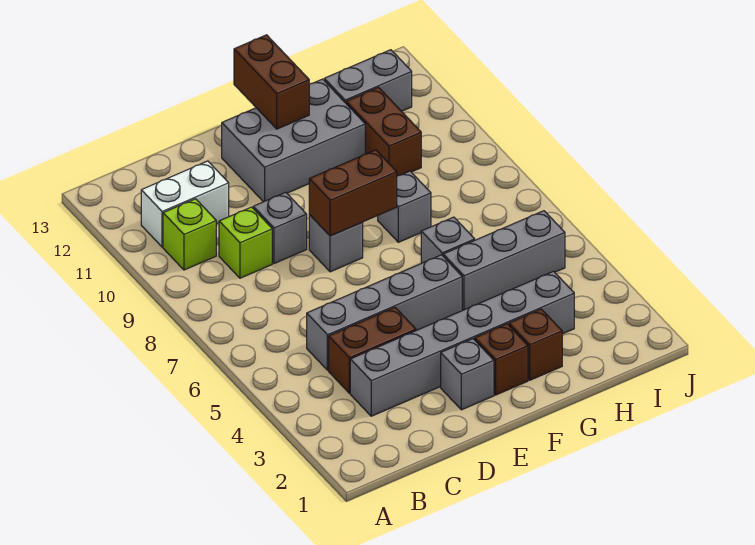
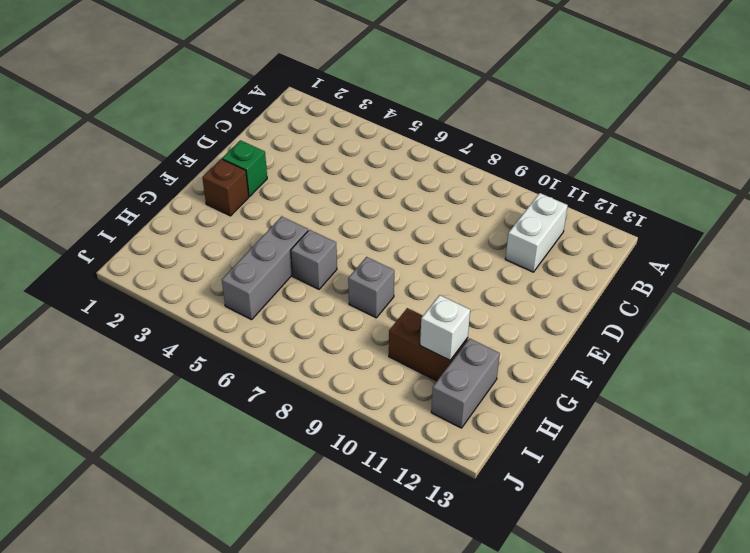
green brick E2 level 1 -> grey brick E2 level 1
white brick H11 level 2 -> none
none -> lime brick B10 level 1
none -> grey brick C3:H3 level 1
none -> brown brick C4:D4 level 1

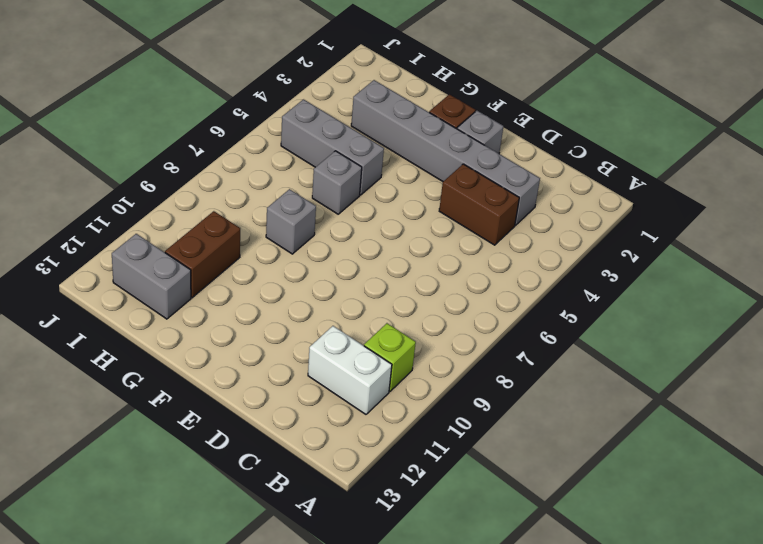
none -> grey brick C5:F5 level 1
none -> lime brick C9 level 1
none -> grey brick D9 level 1

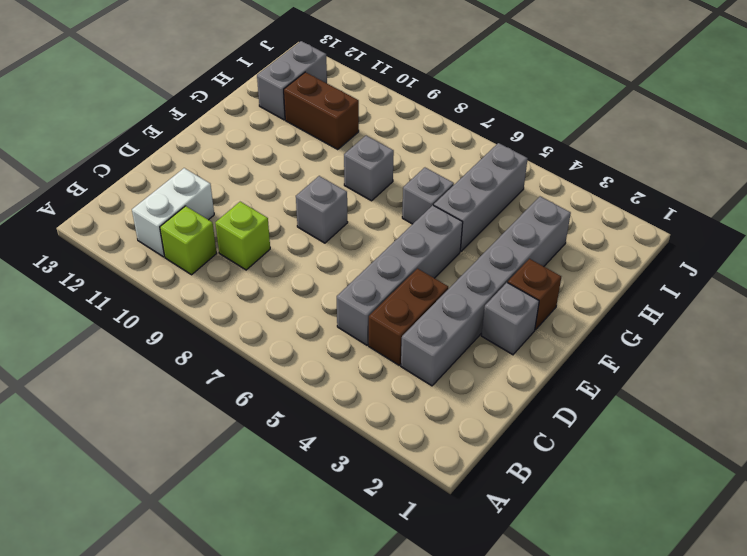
none -> grey brick D9 level 1
none -> grey brick E11:G12 level 1
none -> brown brick G2 level 1

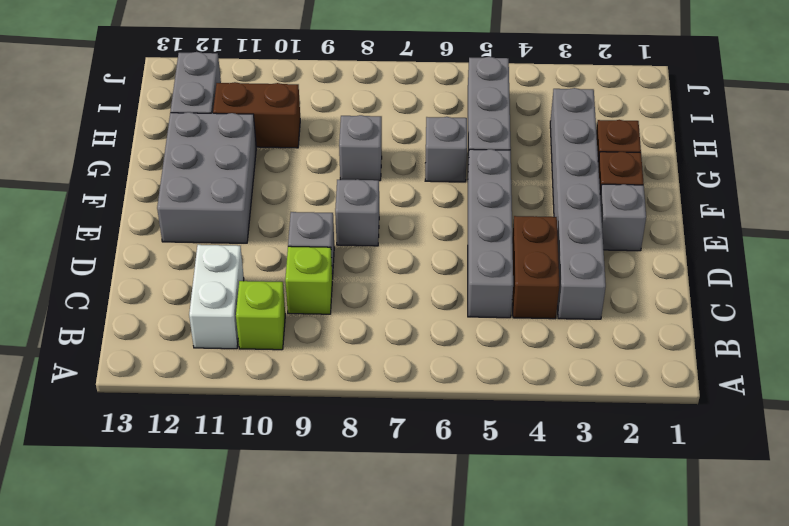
none -> brown brick E8:F8 level 2
none -> brown brick F12:F13 level 2

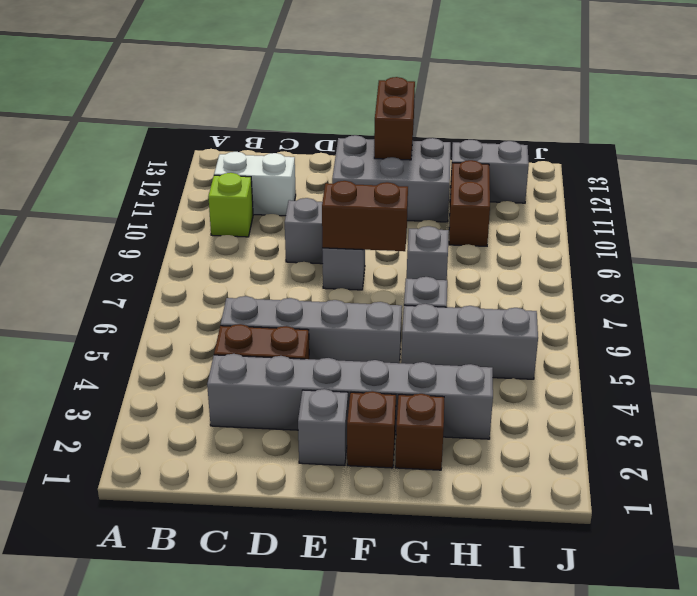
none -> lime brick C9 level 1

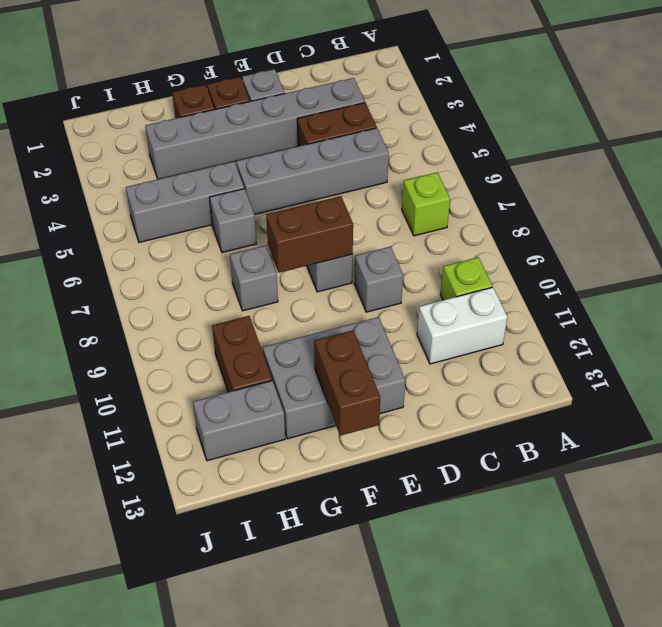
lime brick B7 level 1 -> lime brick C9 level 1

